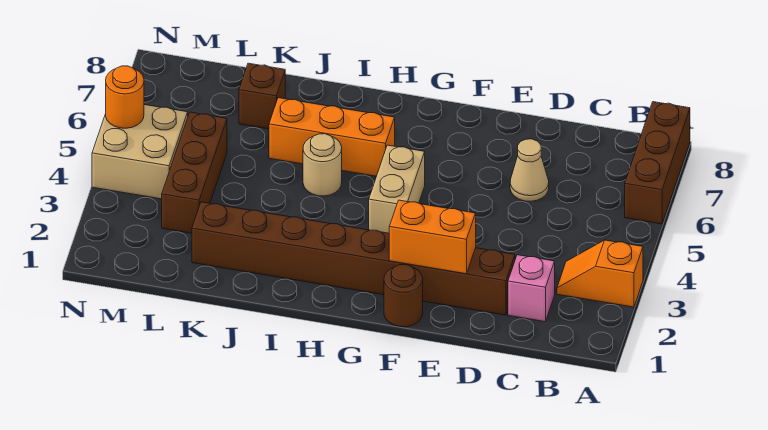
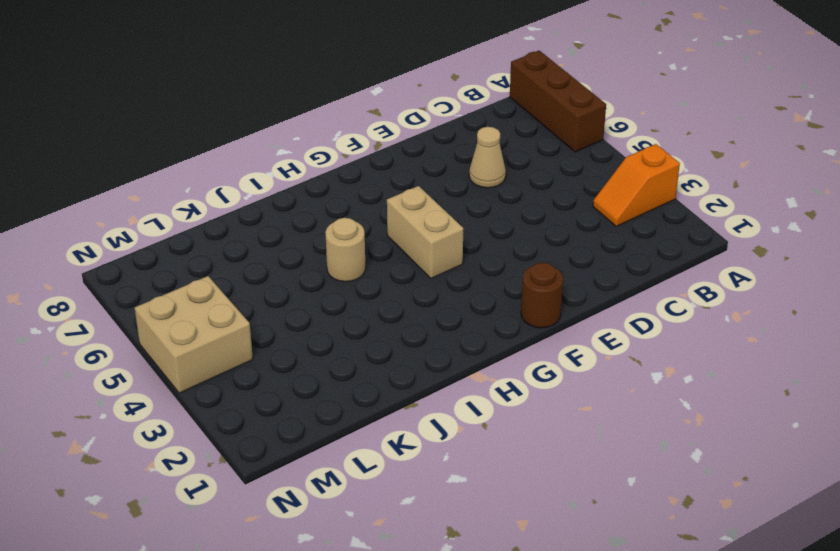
none -> pink brick C2 level 1
none -> brown brick D2:K2 level 1
none -> orange brick H6:J6 level 1

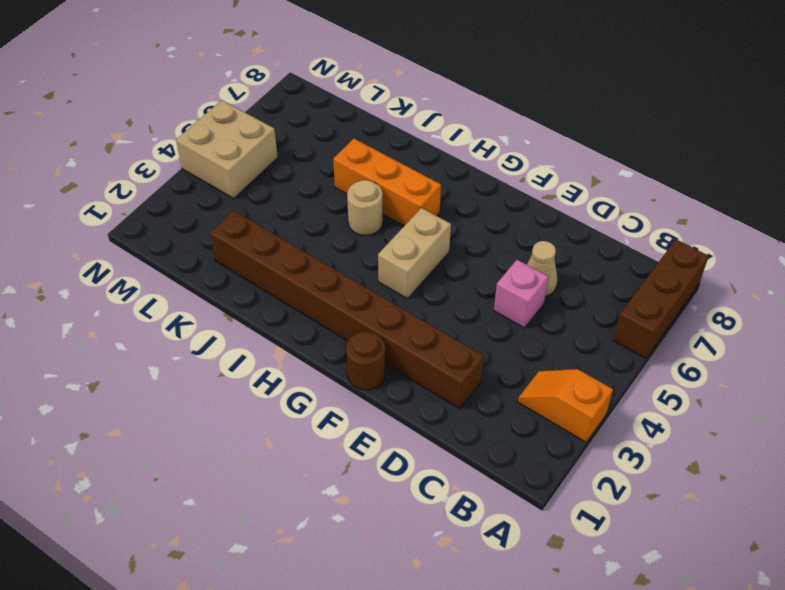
pink brick D5 level 1 -> pink brick C2 level 1
none -> brown brick K7 level 1
none -> brown brick L3:L5 level 1
none -> orange brick E2:F2 level 2

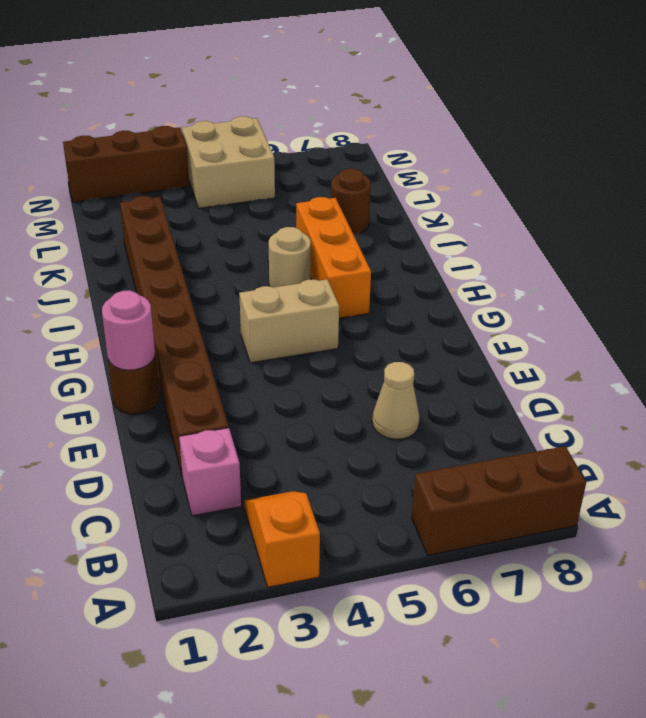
pink round brick F1 level 2 -> none
brown round brick K7 level 1 -> brown brick K7 level 1
brown brick N1:N3 level 1 -> brown brick L3:L5 level 1
none -> orange brick E2:F2 level 2
none -> orange round brick N5 level 2

